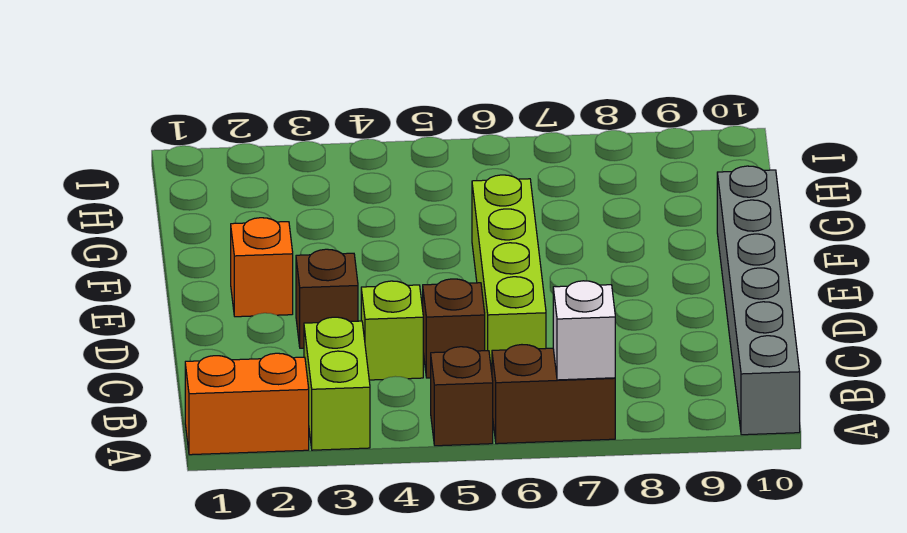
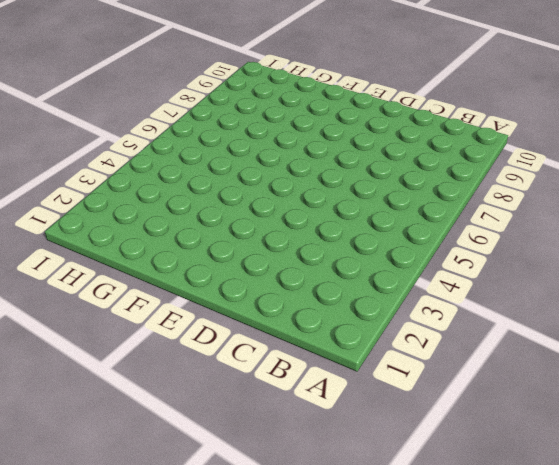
none -> orange brick A1:A2 level 1
none -> lime brick A3:B3 level 1

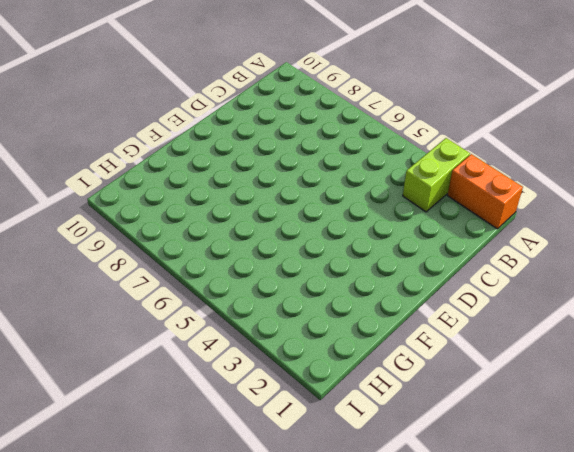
none -> brown brick A5 level 1
none -> brown brick A6:A7 level 1

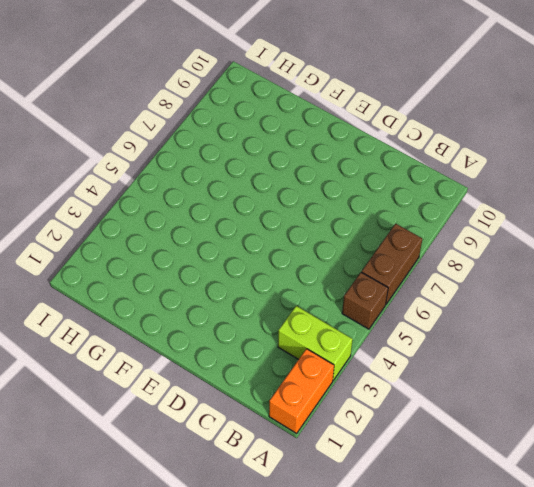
none -> grey brick A10:F10 level 1
none -> lime brick C4 level 1

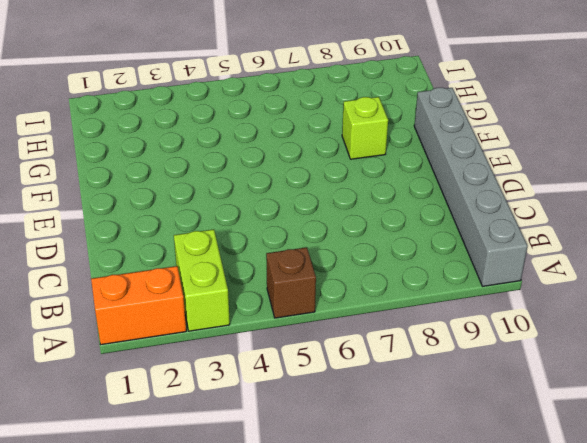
lime brick F8 level 1 -> lime brick C4 level 1
none -> brown brick A6:A7 level 1
none -> brown brick C5 level 1

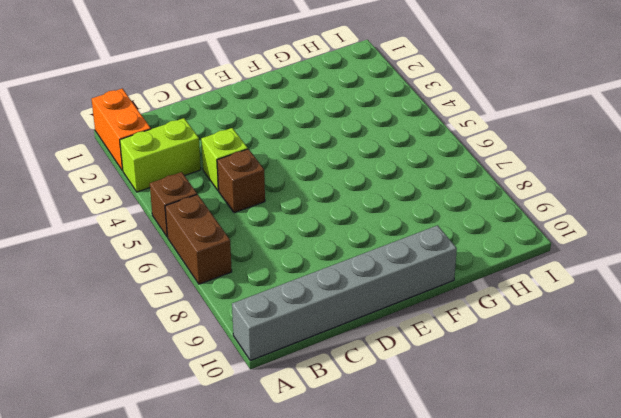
none -> lime brick C6:F6 level 1
none -> brown brick D3 level 1

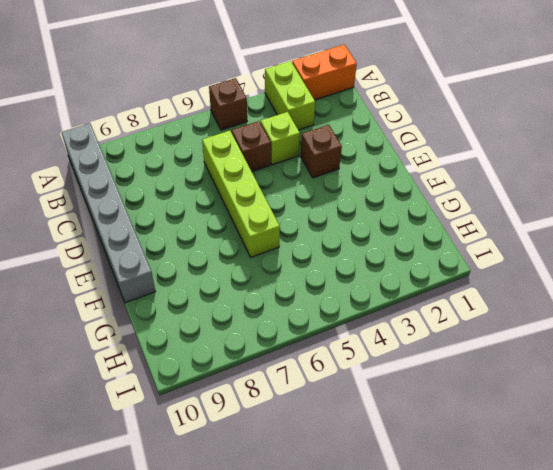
none -> brown brick A6:A7 level 1
none -> orange brick E2 level 1

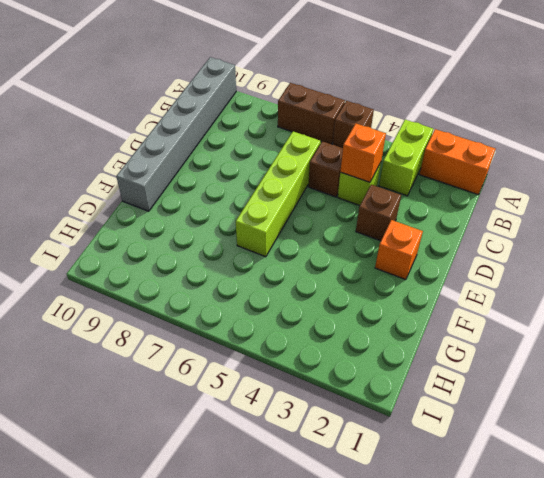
orange brick C4 level 2 -> none
none -> white brick A7 level 2

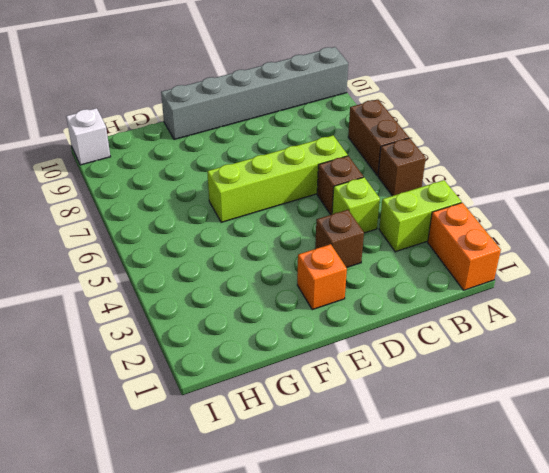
white brick I10 level 1 -> white brick A7 level 2

